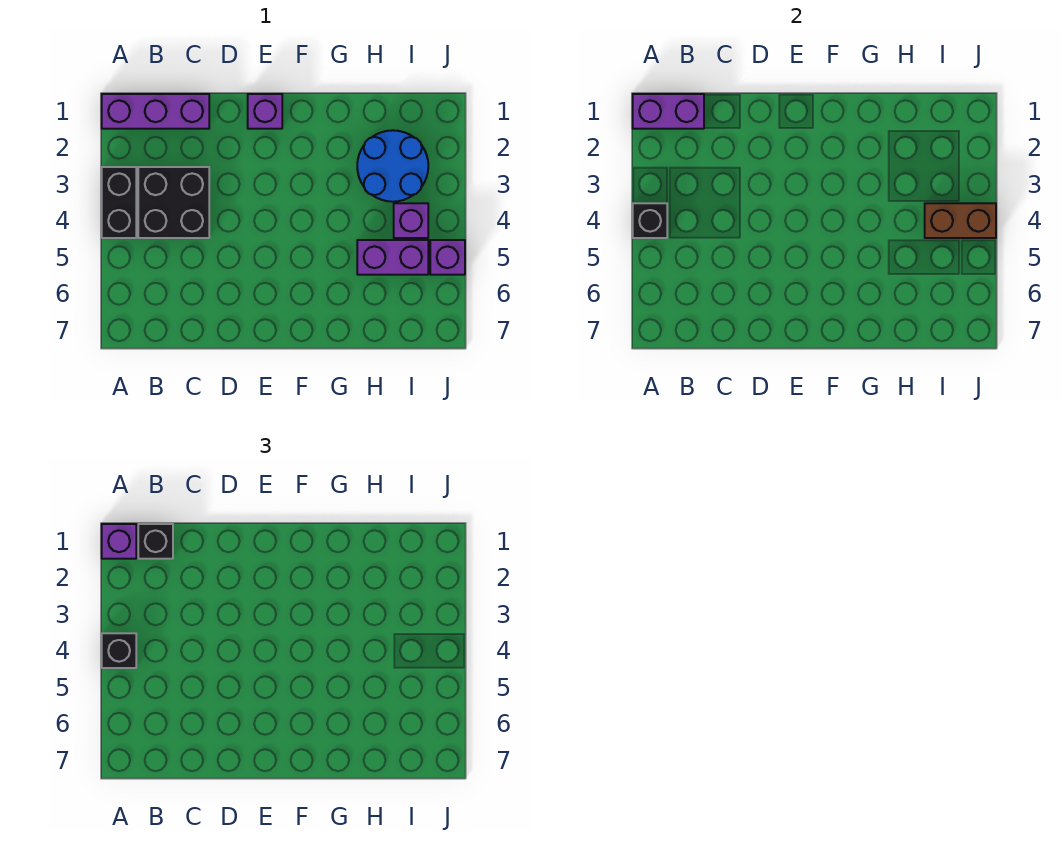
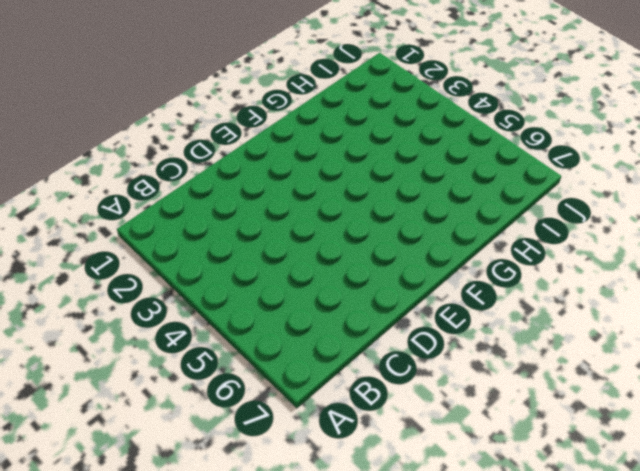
none -> purple brick A1:C1 level 1
none -> black brick A3:A4 level 1
none -> black brick B3:C4 level 1

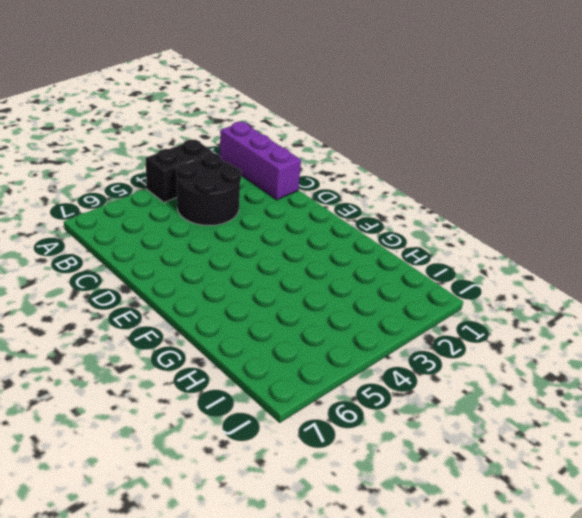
black round brick B3:C4 level 1 -> black brick B3:C4 level 1
none -> purple brick E1 level 1
none -> blue round brick H2:I3 level 1
none -> purple brick H5:I5 level 1

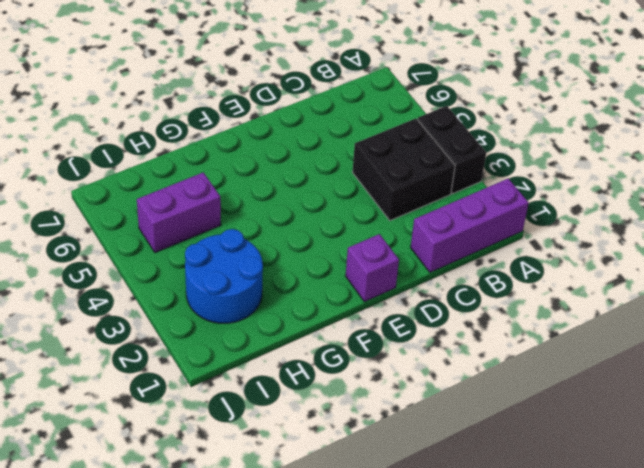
none -> purple brick I4 level 1
none -> purple brick J5 level 1
none -> purple brick A1:B1 level 2

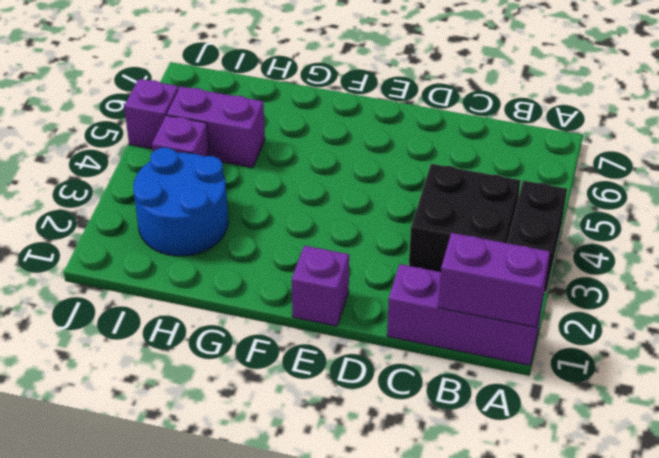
none -> black brick A4 level 2
none -> brown brick I4:J4 level 2
none -> purple brick A1 level 3

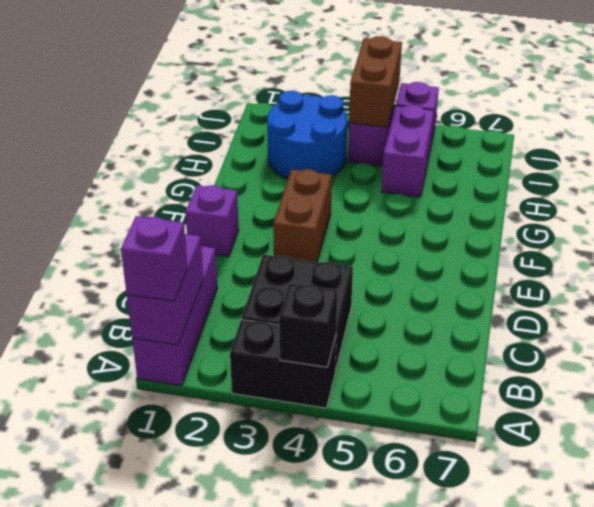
brown brick E3:F3 level 1 -> none
none -> black brick A4 level 3
none -> black brick B1 level 3

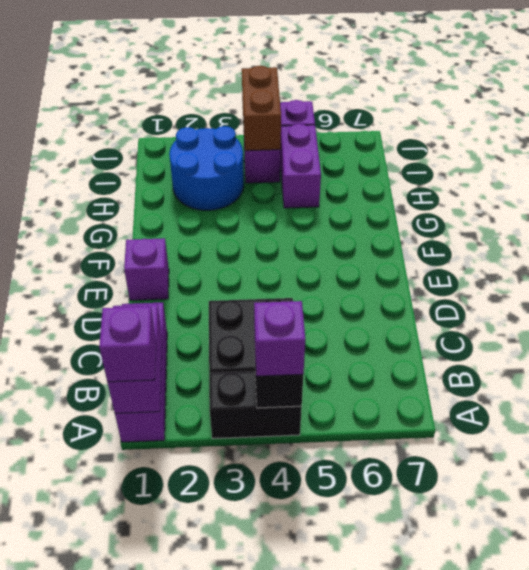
purple brick A4 level 3 -> black brick A4 level 3
none -> black brick B1 level 3

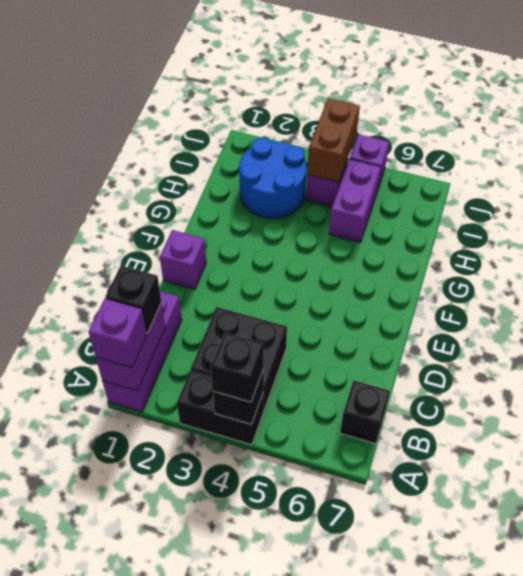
black brick B7 level 1 -> none

